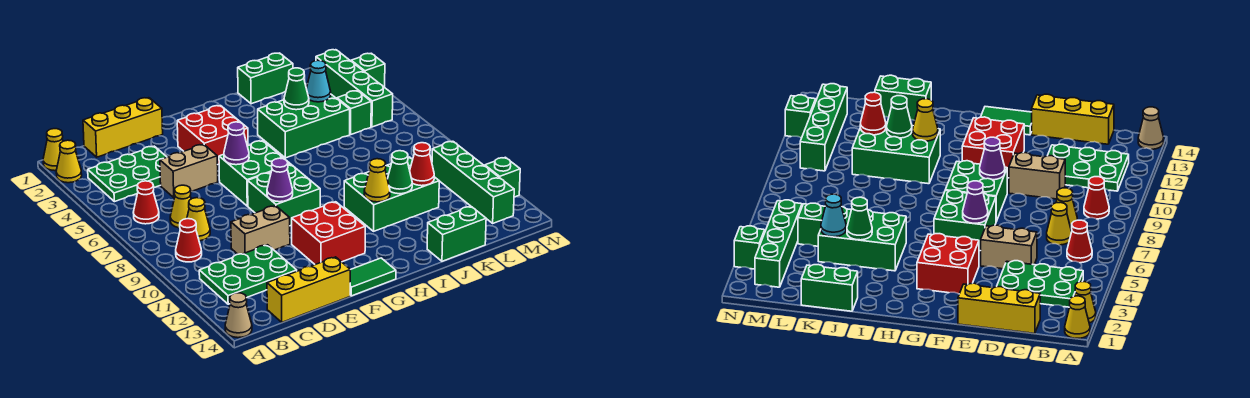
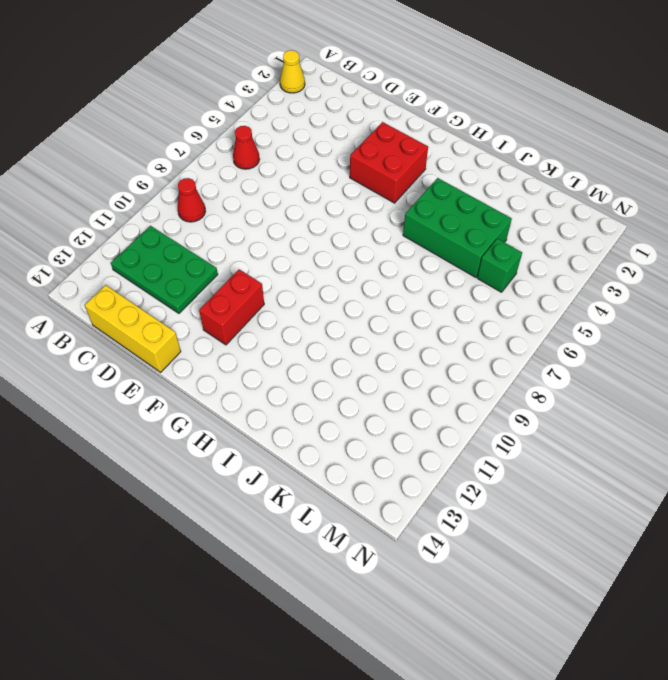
red brick F11:F12 level 1 -> red brick F11:G12 level 1
none -> yellow cone A1 level 1
none -> tan cone A14 level 1
none -> green plate B3:D4 level 1
none -> yellow brick C1:E1 level 1

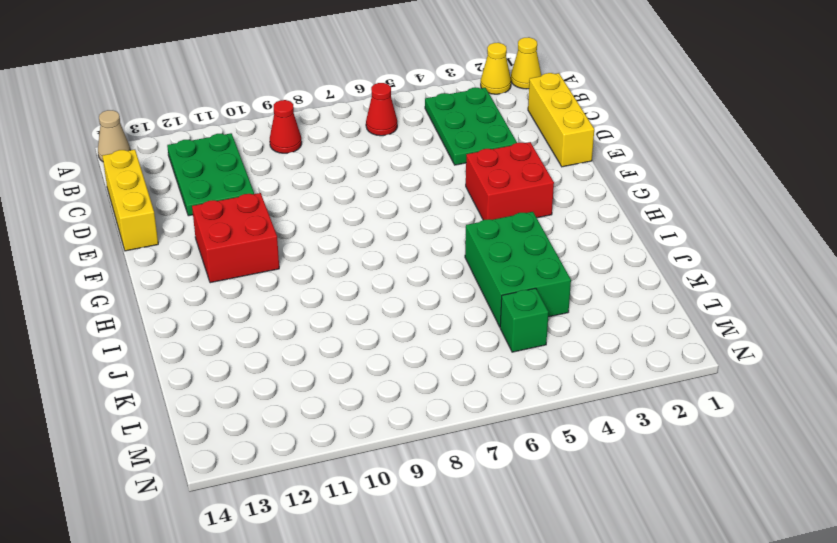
none -> yellow cone C7 level 1
none -> yellow cone C8 level 1
none -> tan brick D5:E5 level 1
none -> tan brick D10:E10 level 1

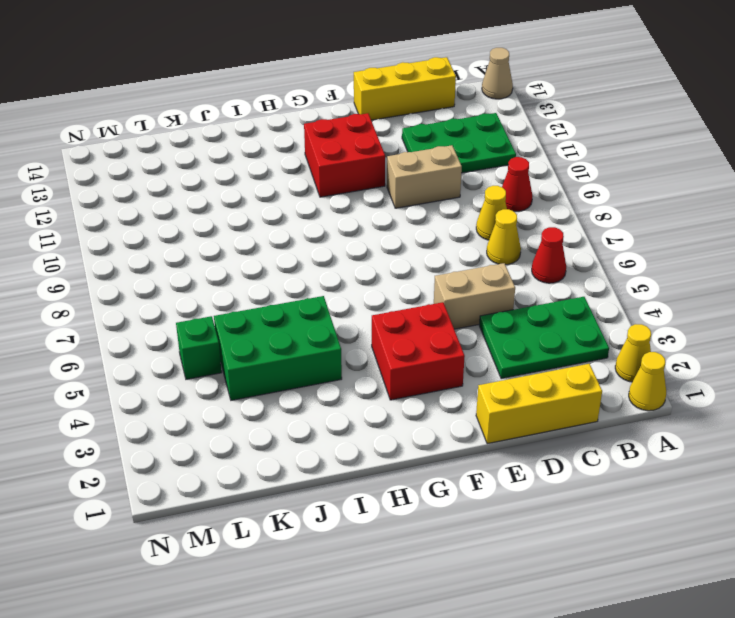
none -> green brick F6:G7 level 1
none -> green brick F8:G9 level 1
none -> green tile F14:G14 level 1
none -> green brick I10:K11 level 1

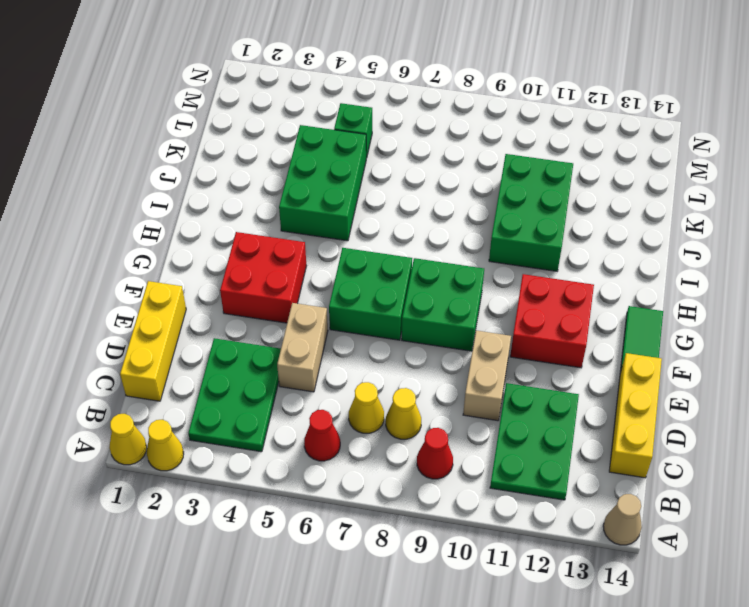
none -> green brick J1:K1 level 1
none -> green brick J14:K14 level 1
none -> green brick M2:M5 level 1
none -> green brick M10:M13 level 1

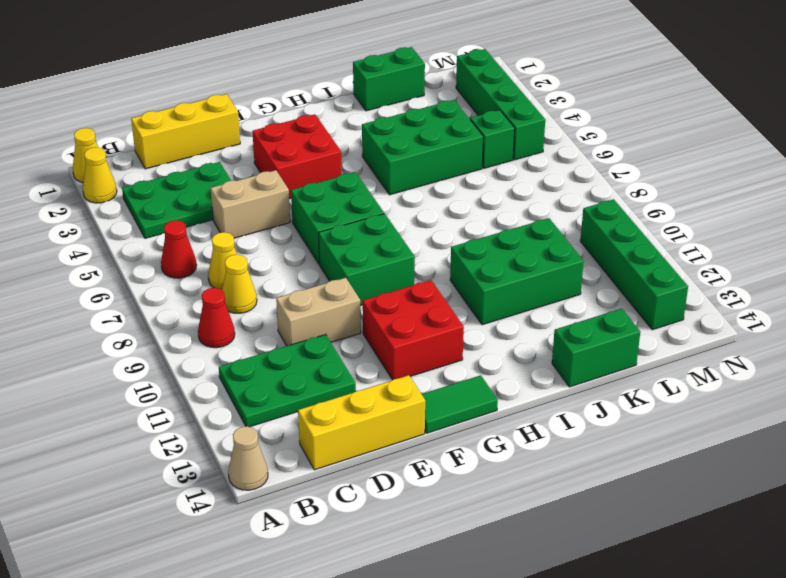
none -> green brick N3 level 1
none -> green brick N12 level 1
none -> purple cone F6 level 2
none -> purple cone F9 level 2

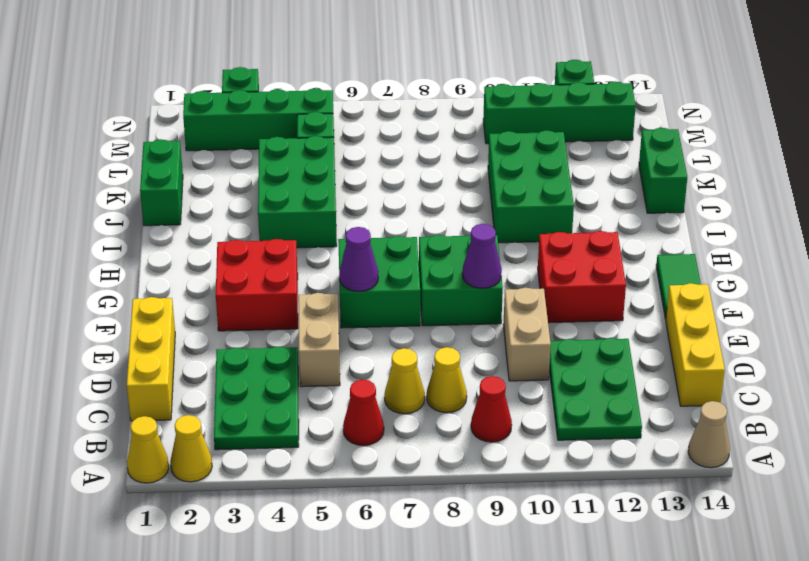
none -> yellow cone I11 level 2
none -> green cone J4 level 2
none -> green cone J11 level 2
none -> cyan cone K4 level 2

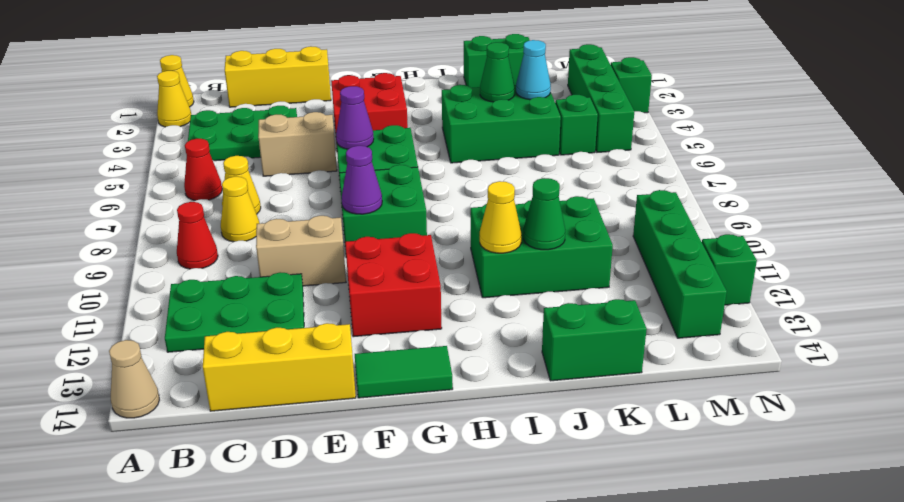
none -> red cone K11 level 2

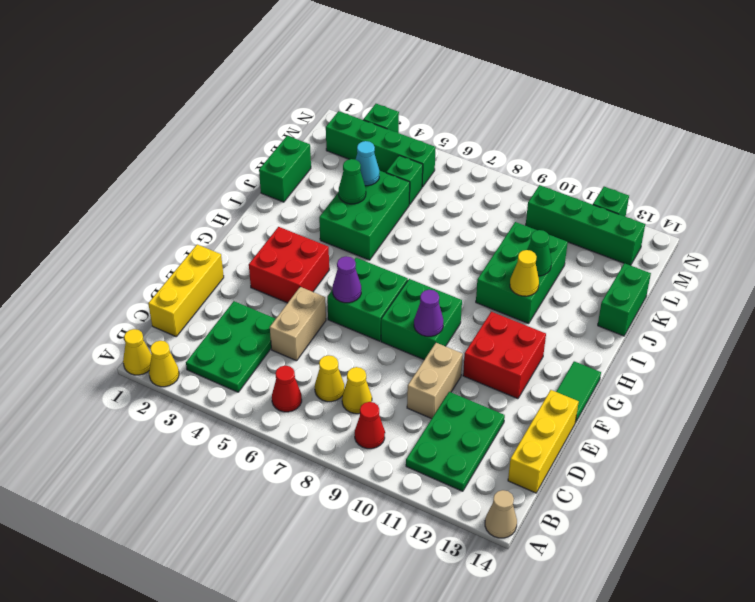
none -> red cone K11 level 2

